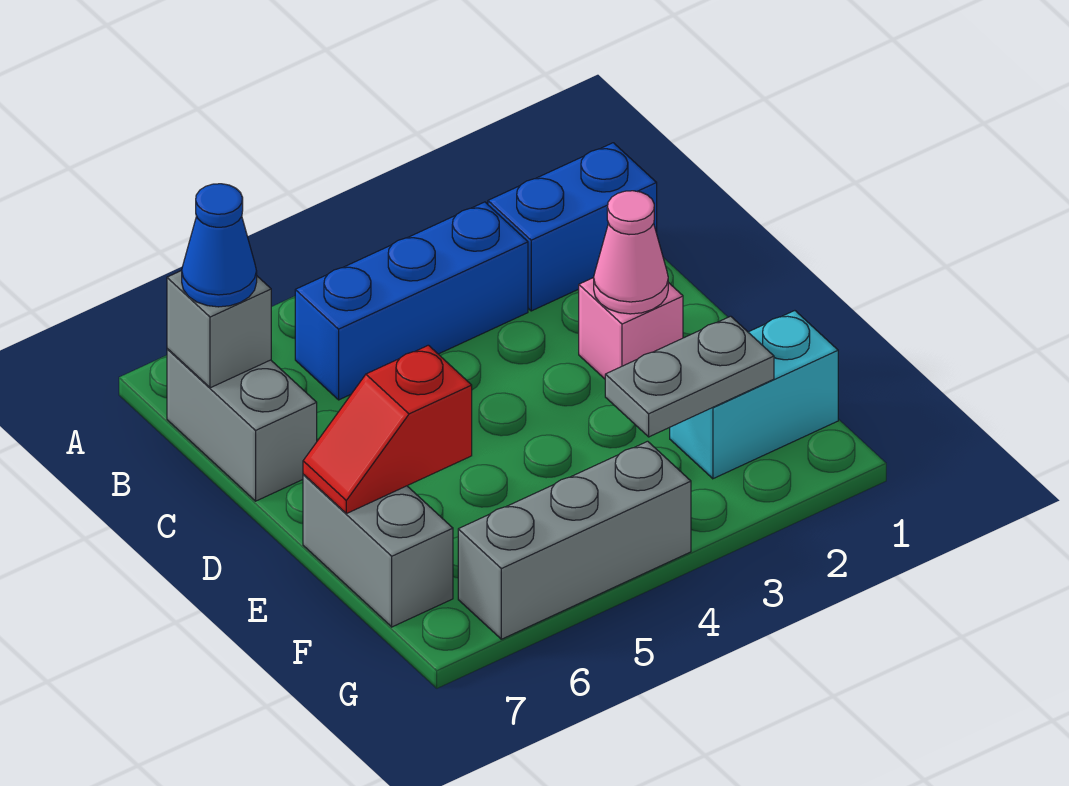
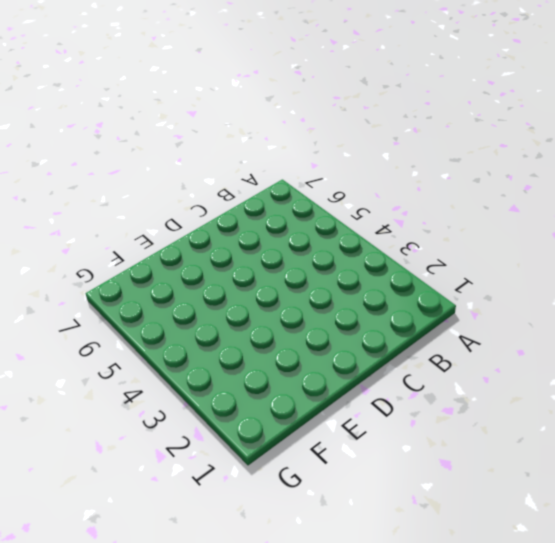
none -> blue brick B1:B2 level 1
none -> blue brick B3:B5 level 1
none -> grey brick B7:C7 level 1

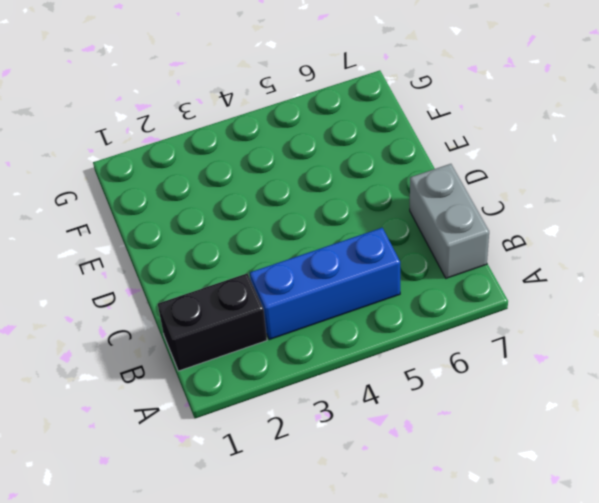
black brick B1:B2 level 1 -> blue brick B1:B2 level 1
none -> pink brick D2 level 1
none -> grey brick E7:F7 level 1
none -> cyan brick F1:F2 level 1

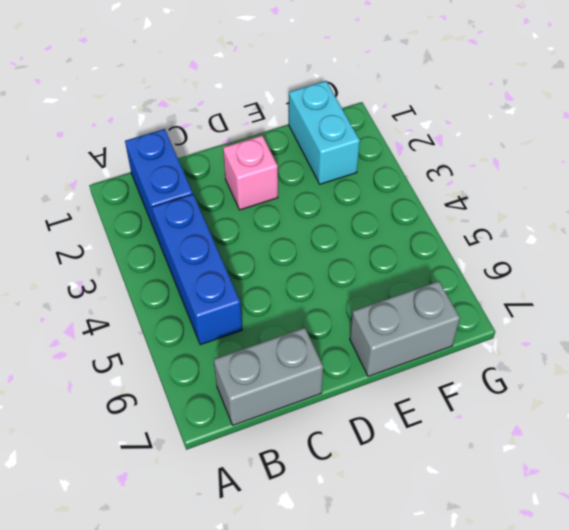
none -> grey brick G4:G6 level 1
none -> grey brick B7 level 2
none -> pink cone D2 level 2

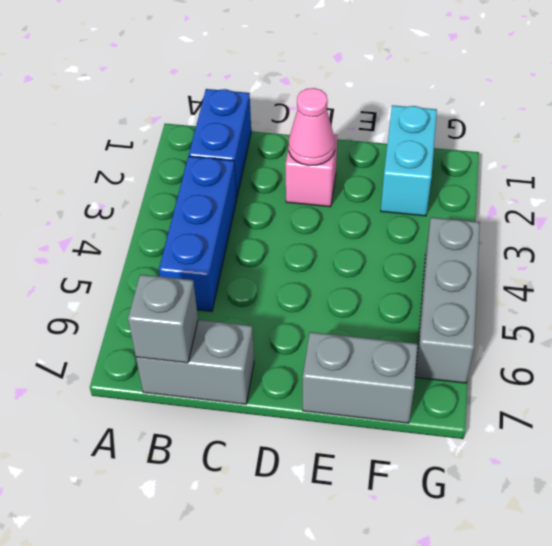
none -> red slope E6:E7 level 2 top 6
none -> grey plate F2:F3 level 2
none -> blue cone B7 level 3

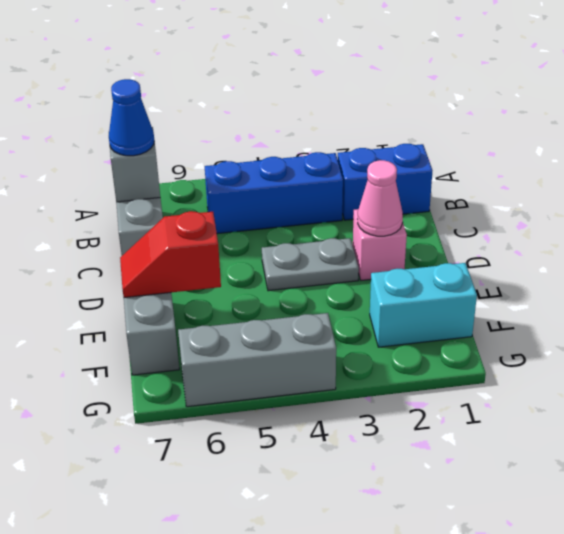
grey plate D3:D4 level 1 -> grey plate F2:F3 level 2

